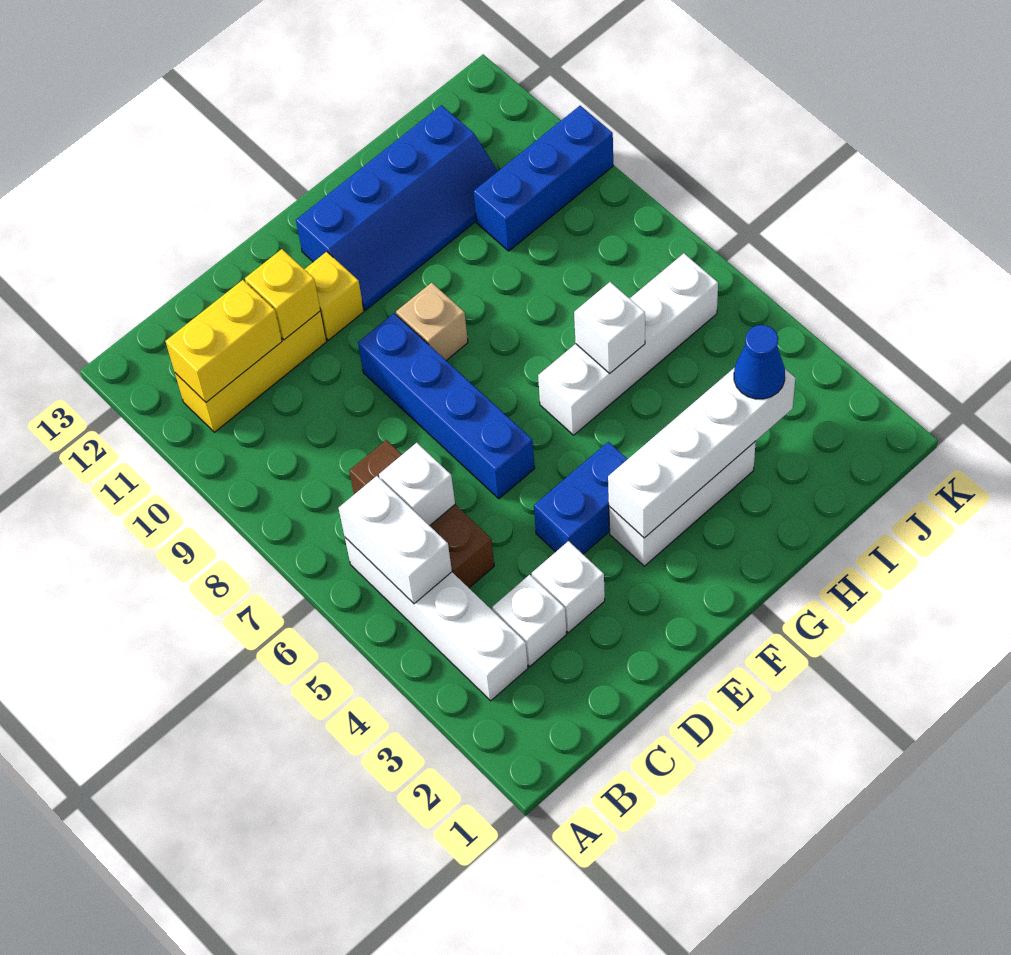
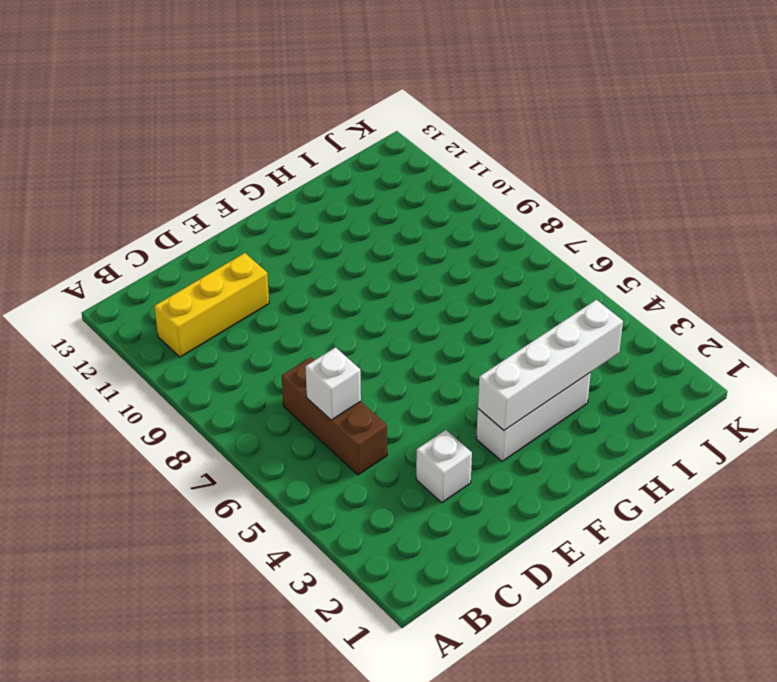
none -> white brick B3:B6 level 1
none -> white brick C3 level 1
none -> blue brick E4:F4 level 1

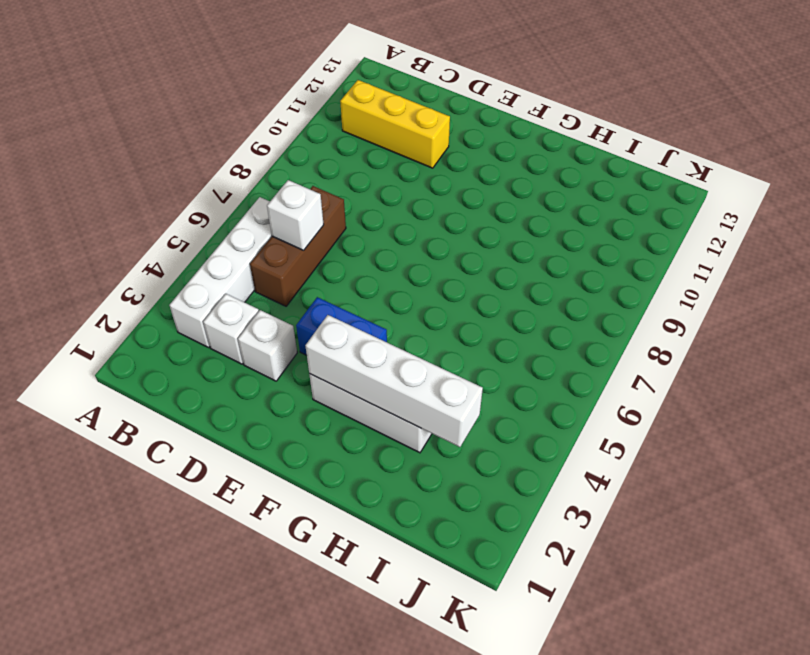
none -> blue brick E6:E9 level 1
none -> yellow brick E11 level 1
none -> tan brick F9 level 1

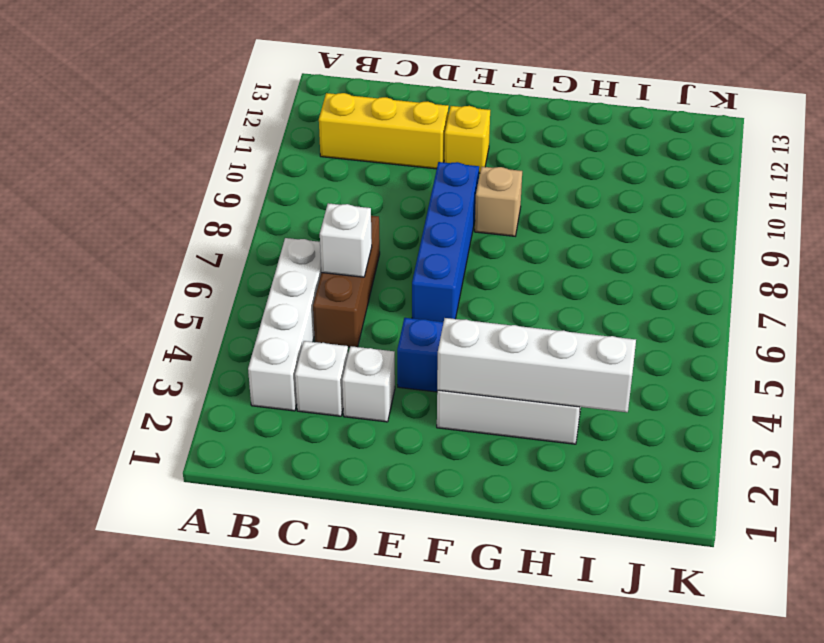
none -> blue slope F11:I12 level 1 top 12
none -> white brick G6:J6 level 1
none -> blue brick I10:K10 level 1

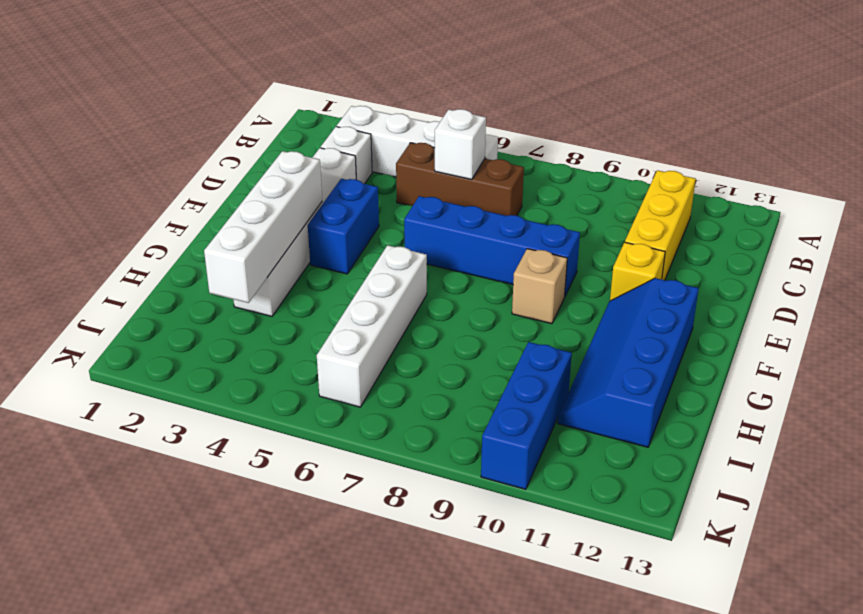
none -> white brick B5:B6 level 2
none -> yellow brick B11:C11 level 2
none -> yellow brick D11 level 2

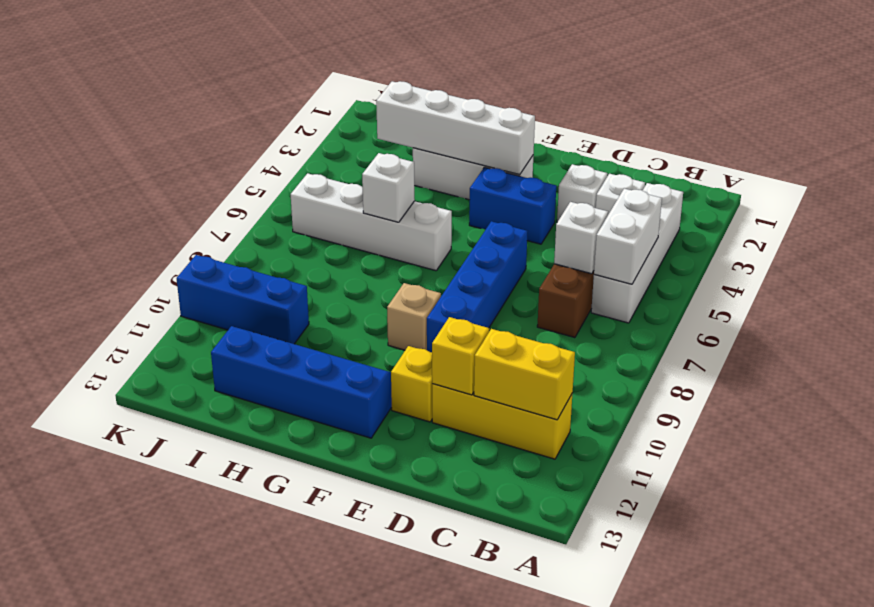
none -> blue cone I3 level 3

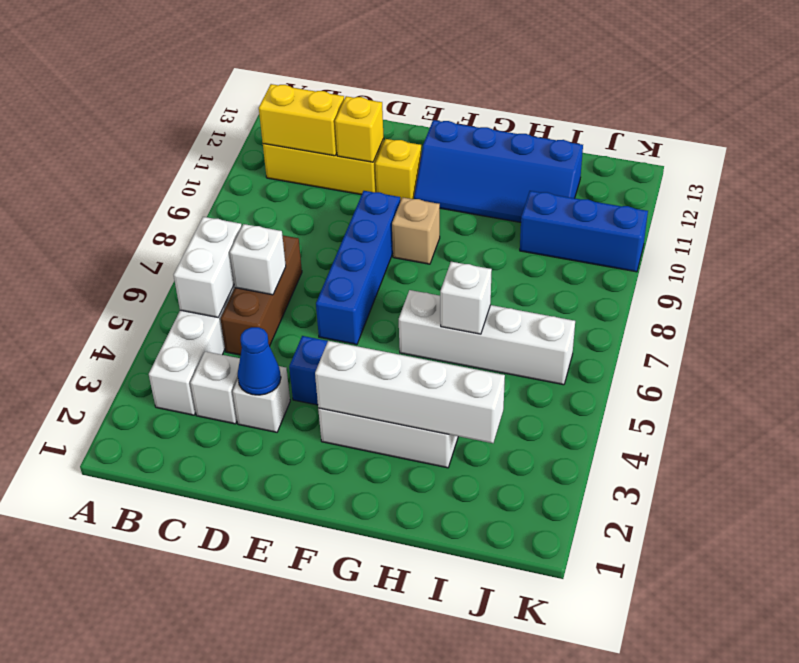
blue cone D3 level 2 -> blue cone I3 level 3

